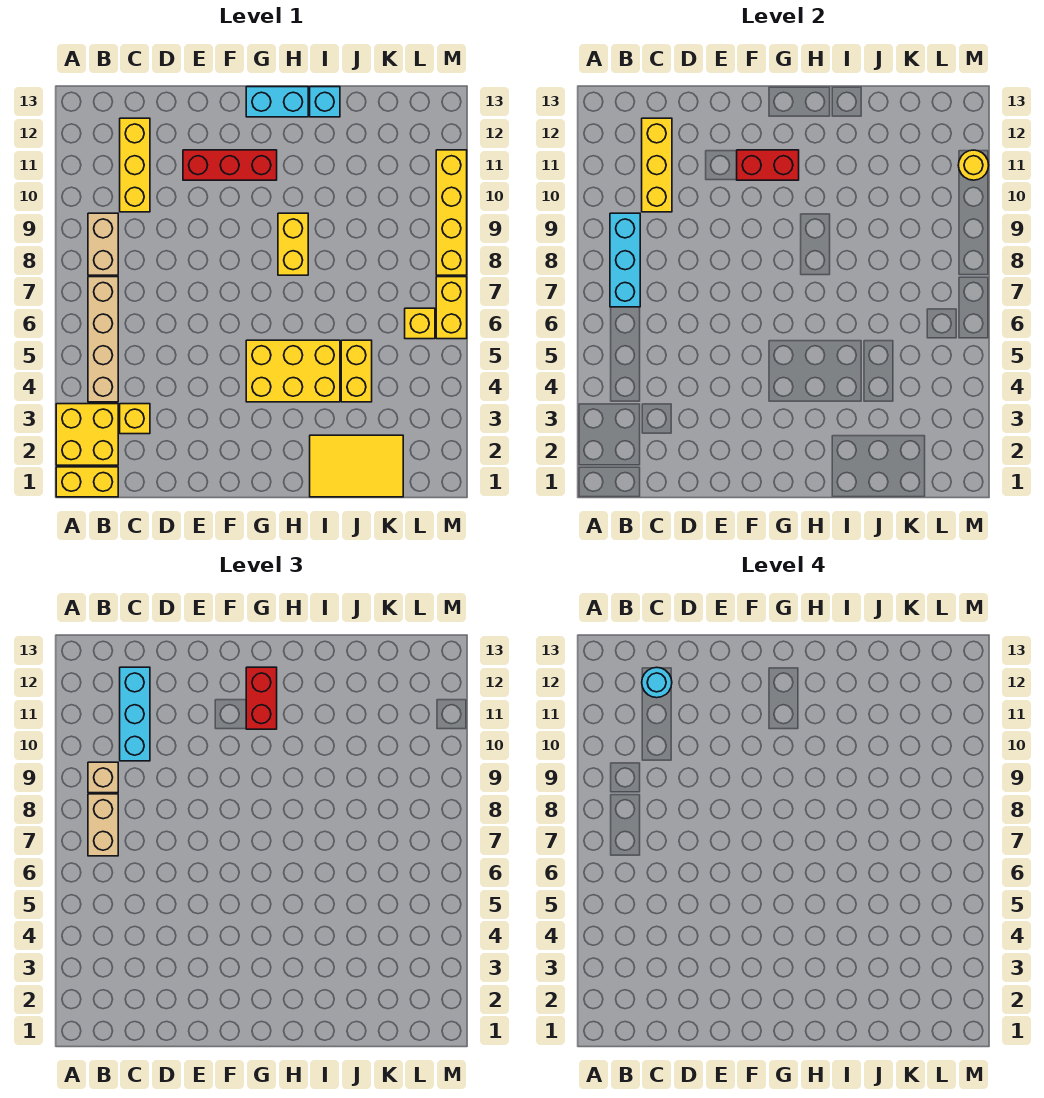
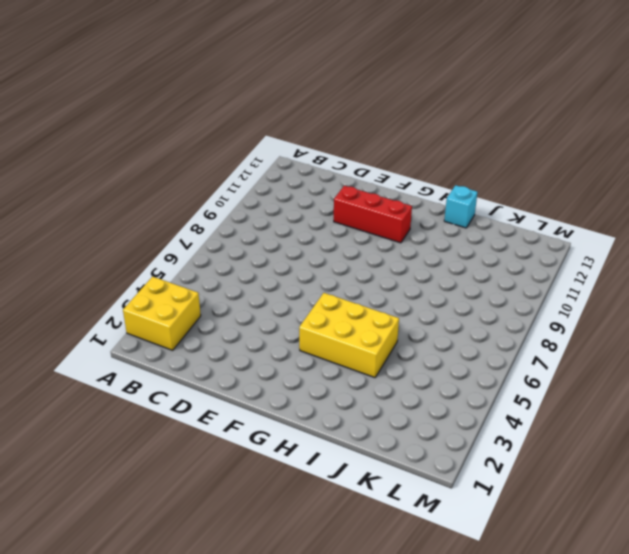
none -> yellow brick A1:B1 level 1
none -> tan brick B4:B7 level 1
none -> tan brick B8:B9 level 1

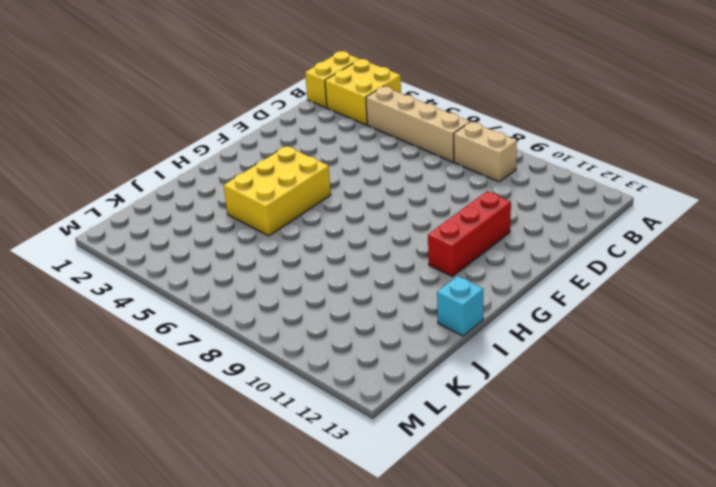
none -> yellow brick C3 level 1
none -> yellow brick C10:C12 level 1
none -> cyan brick G13:H13 level 1

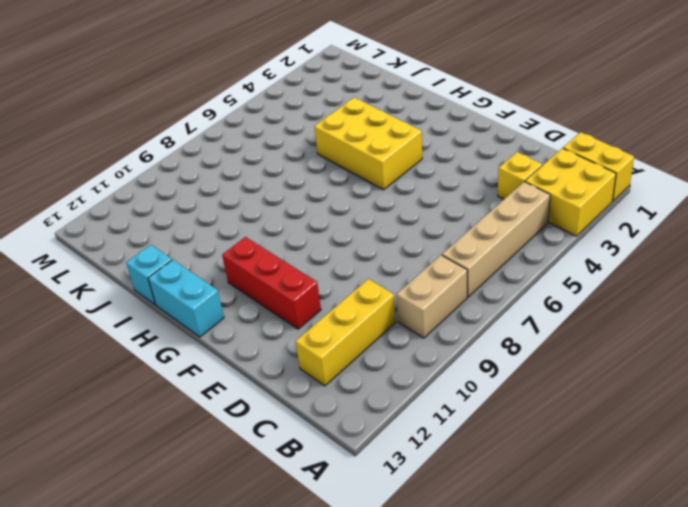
none -> yellow brick H8:H9 level 1
none -> yellow tile I1:K2 level 1
none -> yellow brick J4:J5 level 1

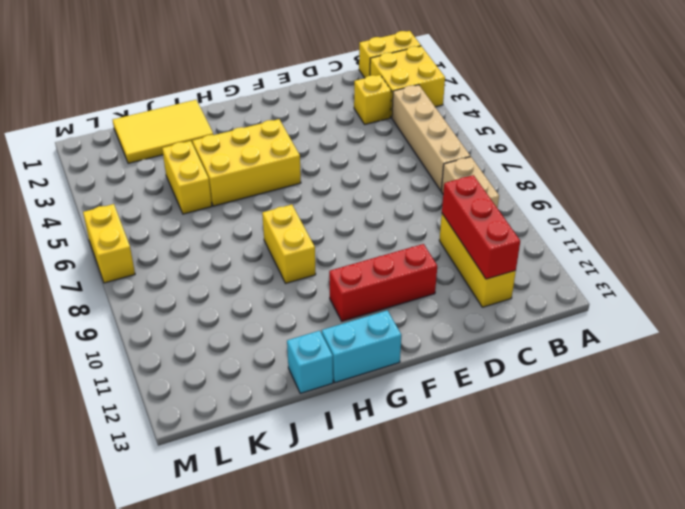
red brick C10:C12 level 2 -> yellow brick C10:C12 level 2
none -> yellow brick L6 level 1
none -> yellow brick M8:M11 level 1
none -> cyan brick B7:B9 level 2

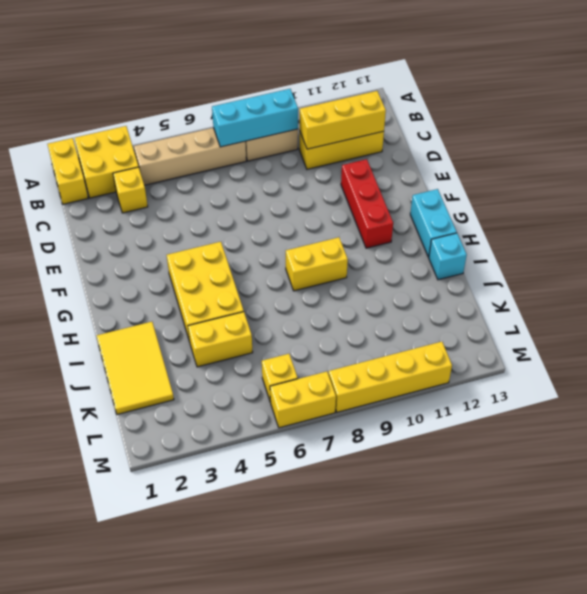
none -> red brick F11:G11 level 2
none -> yellow round brick M11 level 2
none -> tan brick B7:B8 level 3

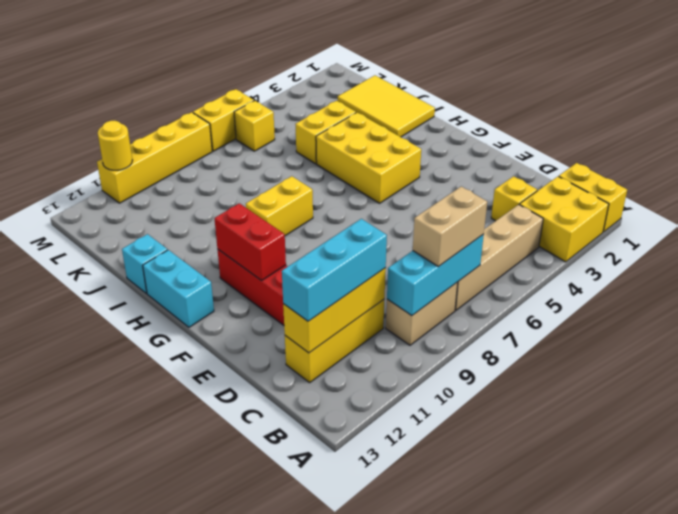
none -> tan brick B9 level 3
none -> red brick G11:G12 level 3
none -> cyan round brick C12 level 4

